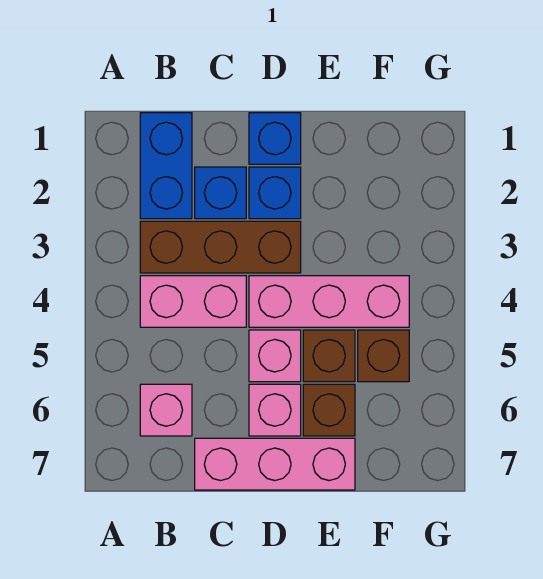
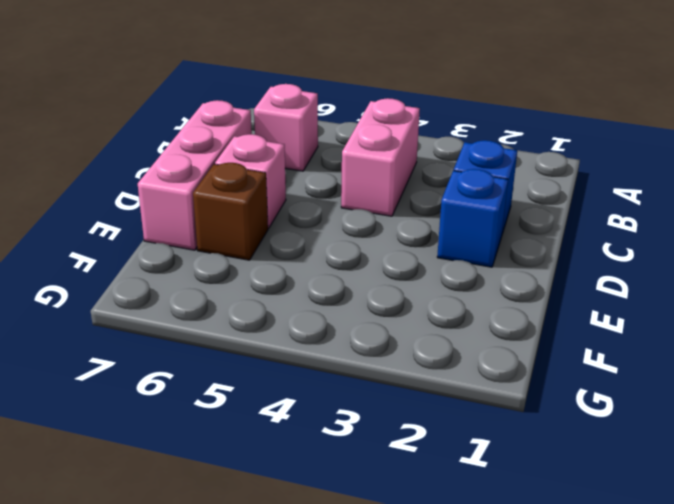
none -> blue brick B1:B2 level 1
none -> brown brick B3:D3 level 1
none -> blue brick D1 level 1

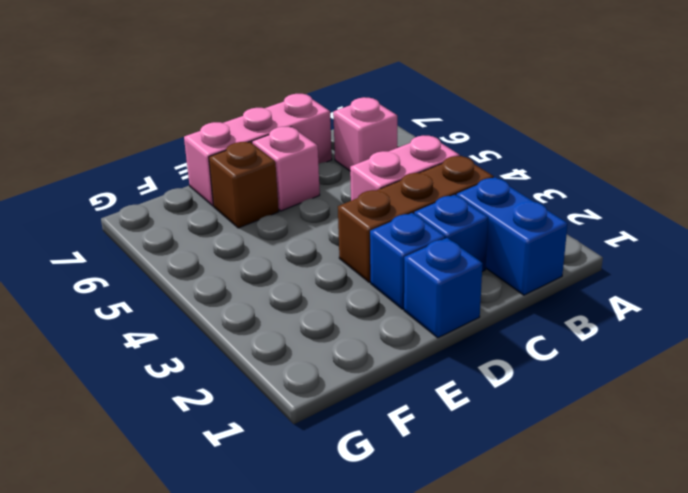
none -> pink brick D4:F4 level 1
none -> pink brick D5 level 1
none -> brown brick E5 level 1

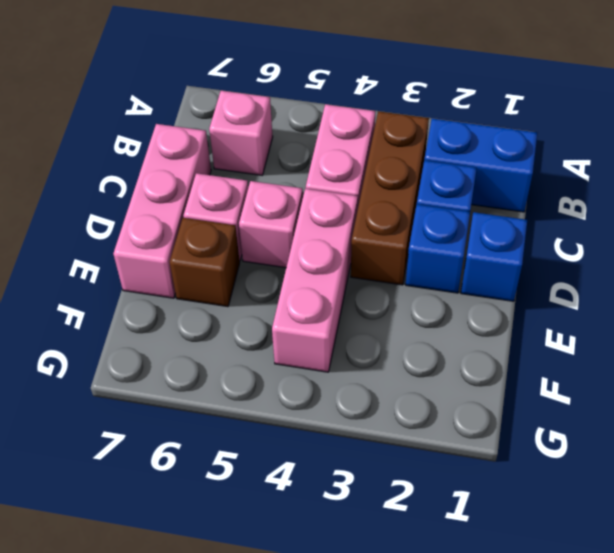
none -> brown brick E5 level 1
none -> brown brick F5 level 1

